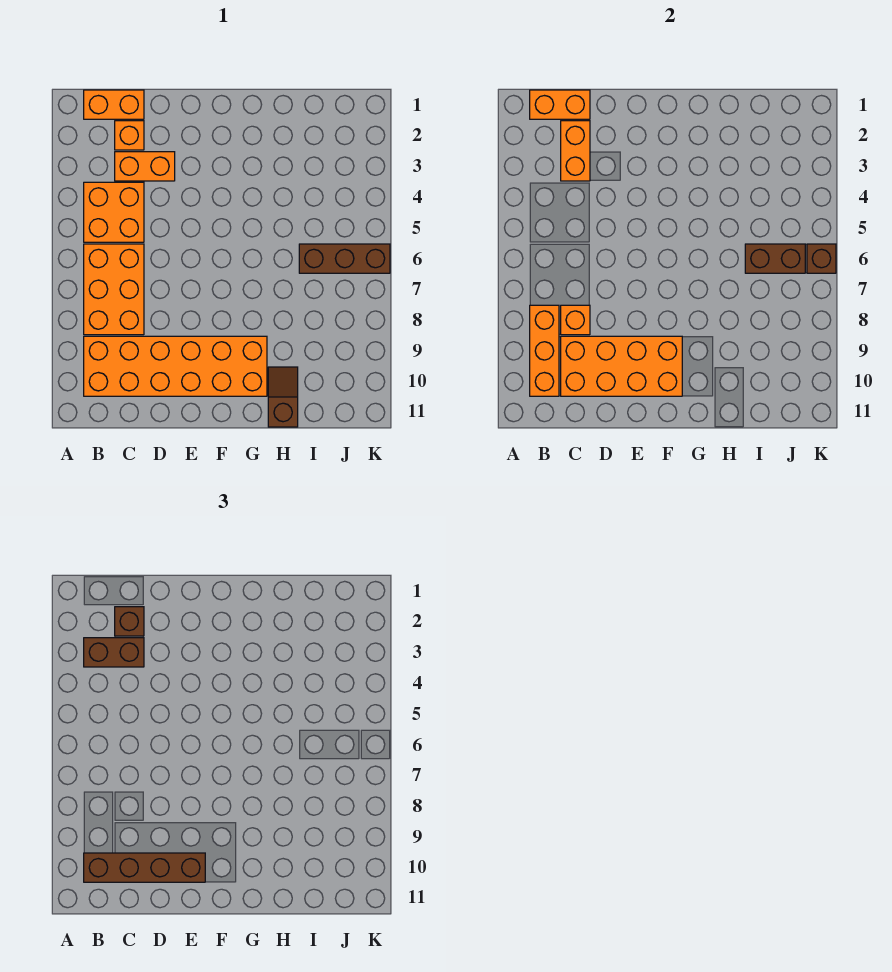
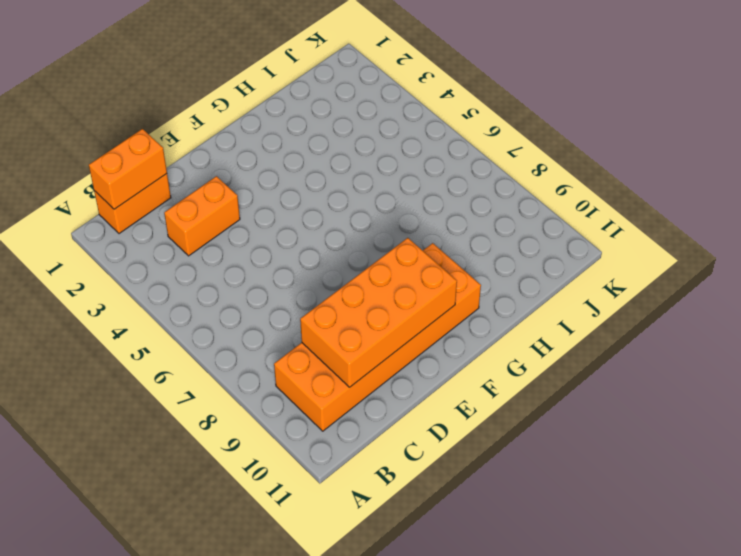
none -> orange brick B4:C5 level 1
none -> orange brick B6:C8 level 1
none -> orange brick C2 level 1

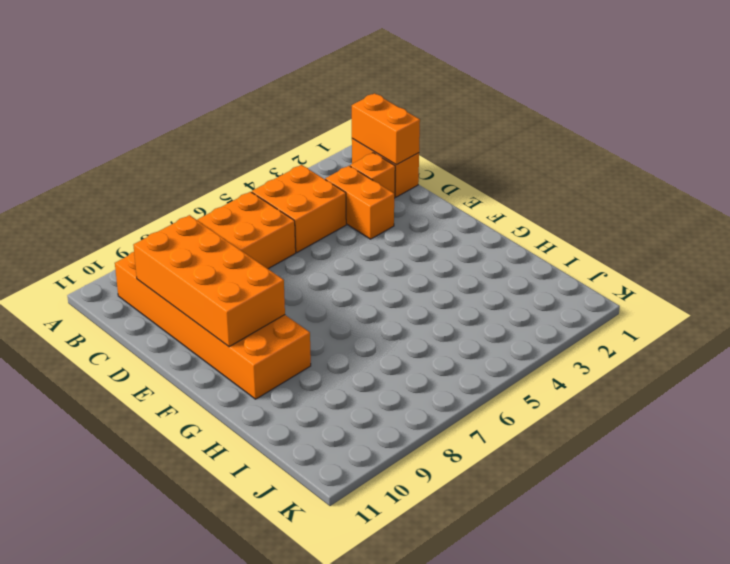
none -> brown slope H10:H11 level 1 top 11
none -> brown brick I6:K6 level 1
none -> orange brick B8:B10 level 2

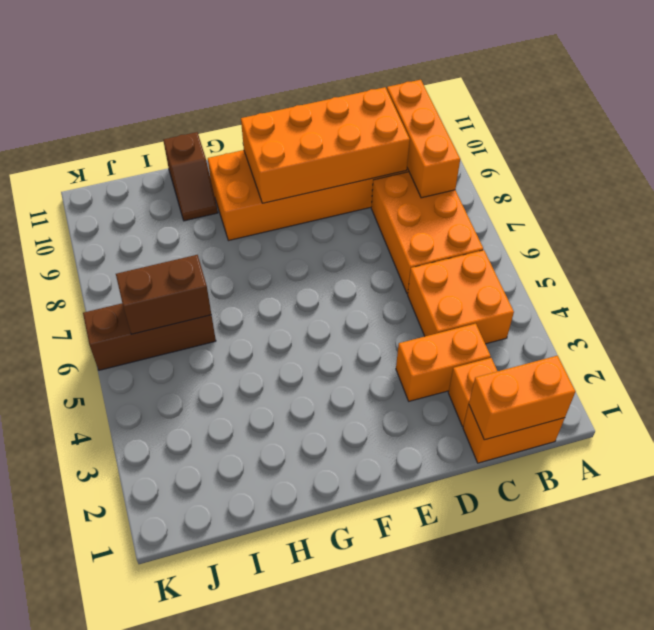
none -> orange brick C2:C3 level 2
none -> orange brick C8 level 2
none -> brown brick K6 level 2

